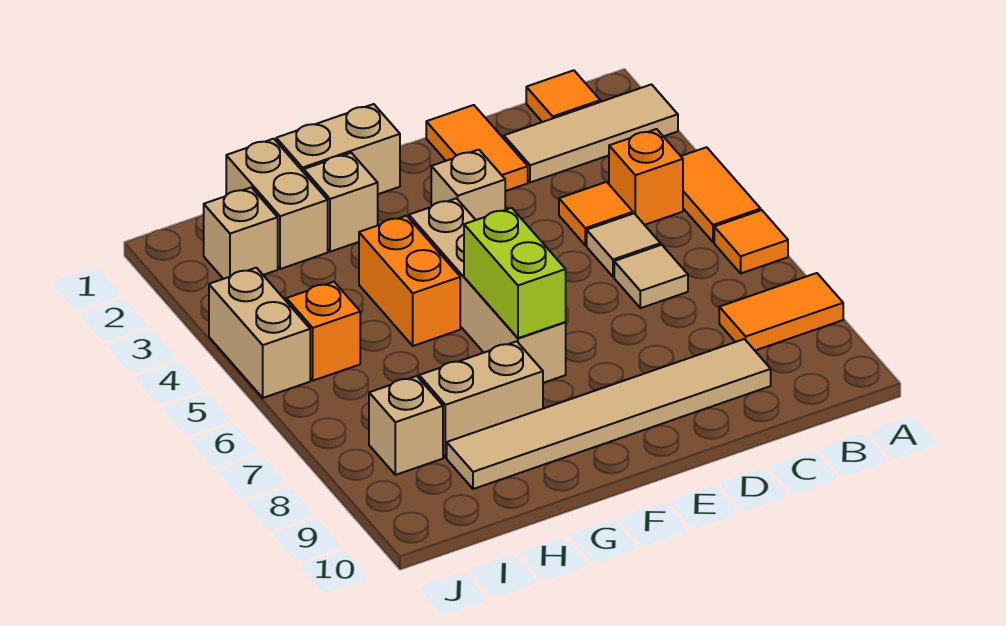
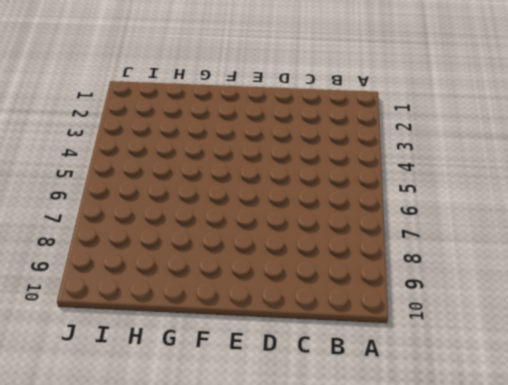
none -> tan tile A2:C2 level 1
none -> orange tile A4:A5 level 1
none -> orange tile A6 level 1

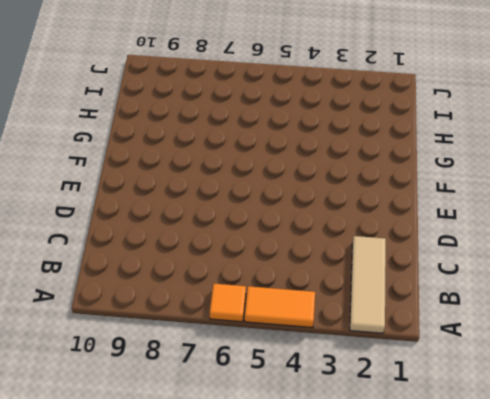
none -> orange tile A8:B8 level 1
none -> orange tile B1 level 1
none -> orange brick B4 level 1

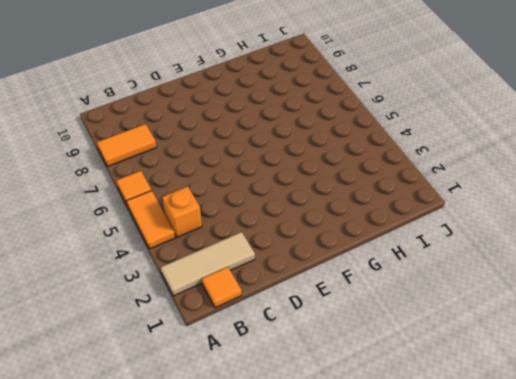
none -> orange tile C4 level 1
none -> tan tile C5 level 1
none -> tan tile C6 level 1

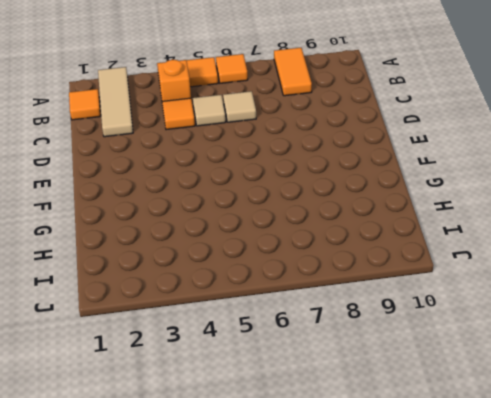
none -> tan tile C9:H9 level 1
none -> orange tile D1:D2 level 1
none -> tan brick E3 level 1

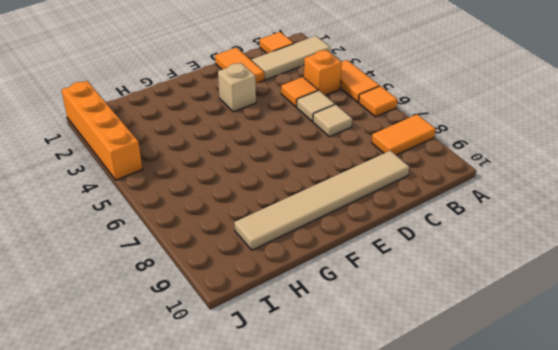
orange brick J1:J4 level 1 -> tan brick J4:J5 level 1
none -> tan brick F1:G1 level 1
none -> tan brick F4:F7 level 1
none -> tan brick G2 level 1

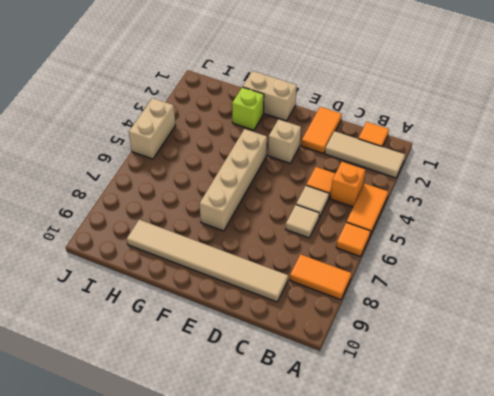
lime brick G2 level 1 -> tan brick G2 level 1
none -> orange brick G4:G5 level 1
none -> tan brick G8:H8 level 1
none -> tan brick H1:H2 level 1

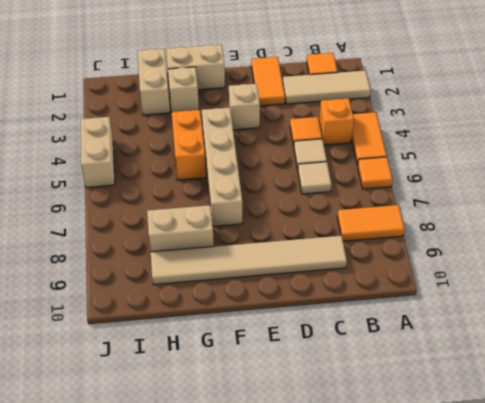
none -> tan brick I2 level 1
none -> orange brick I5 level 1
none -> tan brick I8 level 1

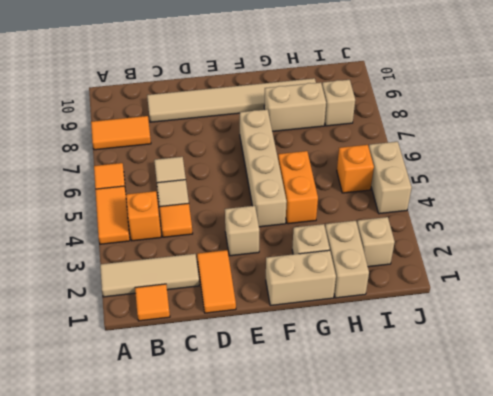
none -> lime brick F6:F7 level 2

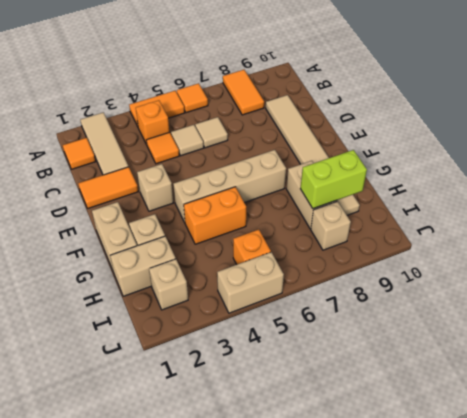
lime brick H8:H9 level 2 -> lime brick F6:F7 level 2

